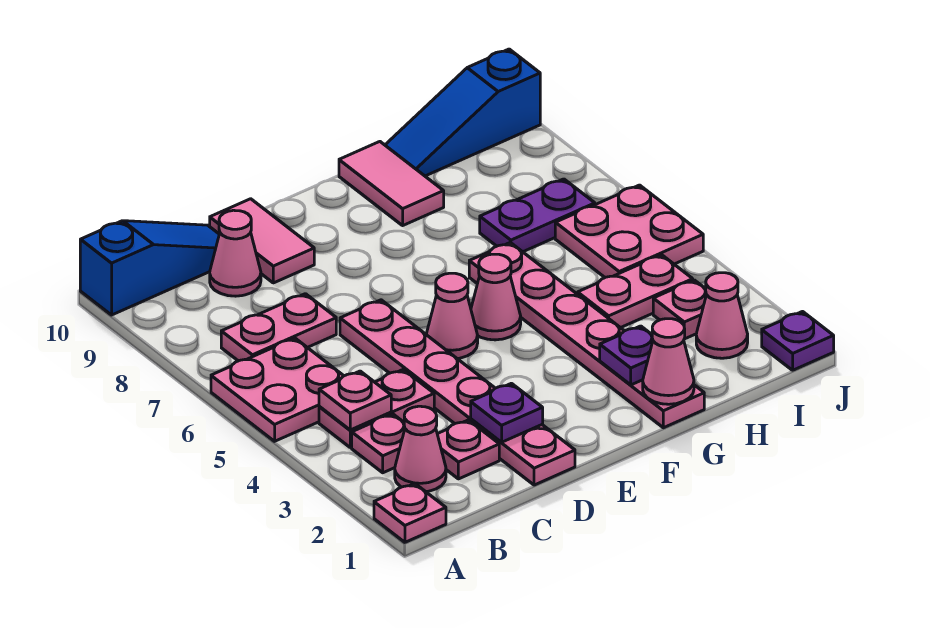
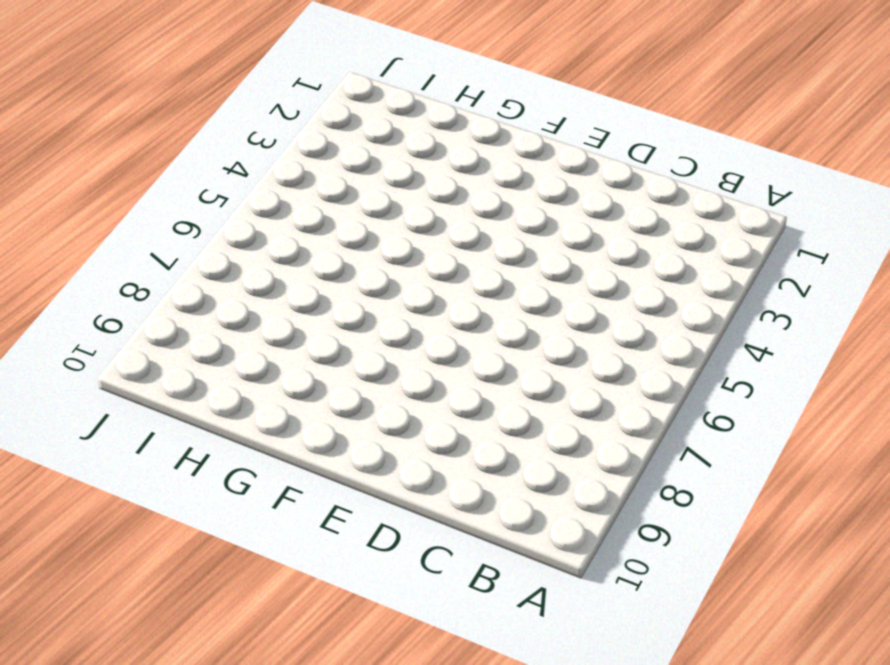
none -> pink plate A1 level 1
none -> pink plate A5:B6 level 1
none -> blue slope A10:C10 level 1 top A

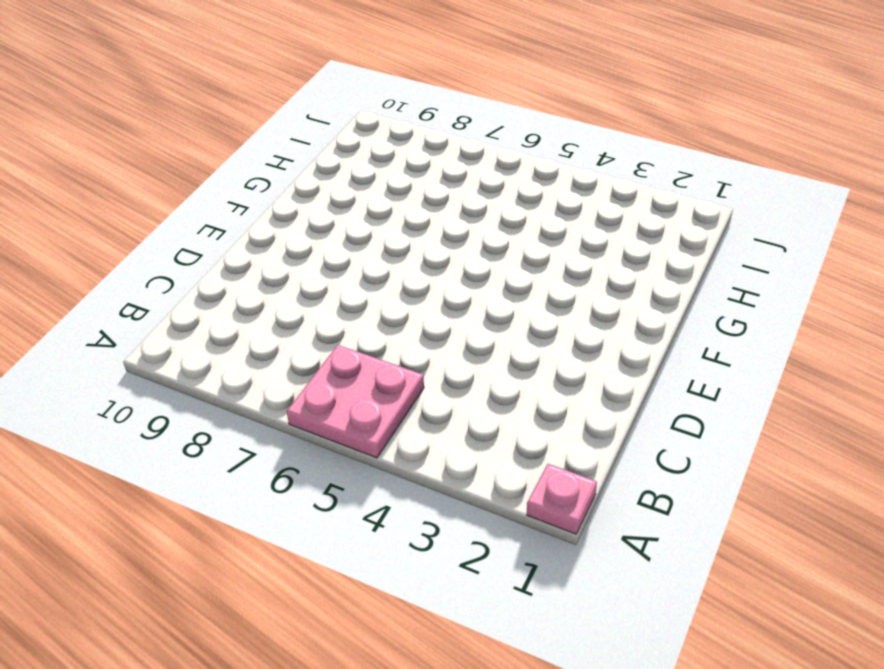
none -> blue slope A10:C10 level 1 top A
none -> pink cone B2 level 1
none -> pink plate B3 level 1

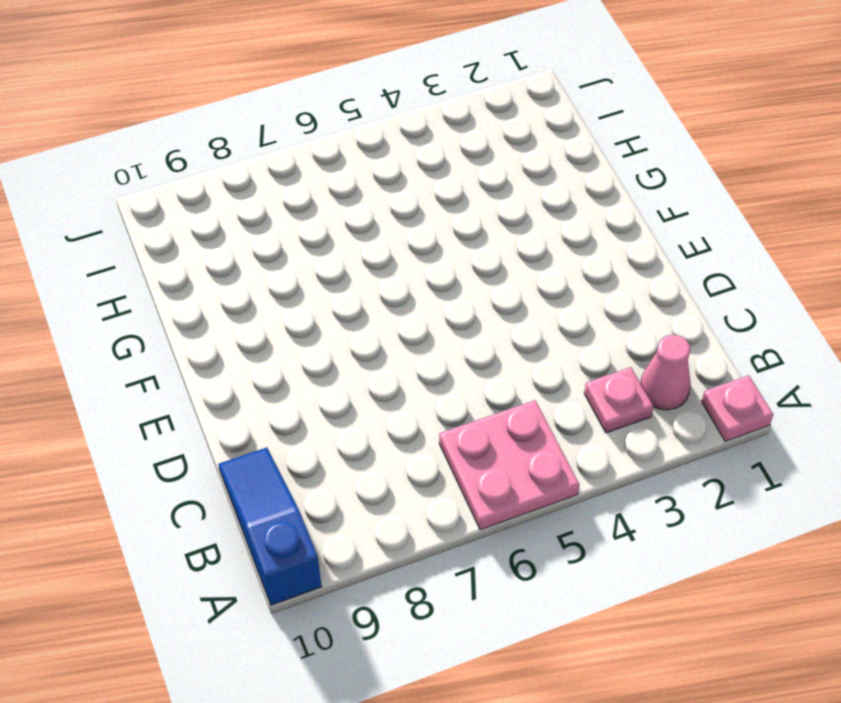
none -> pink plate B4:C4 level 1
none -> pink plate B7:C7 level 1
none -> pink plate C2 level 1

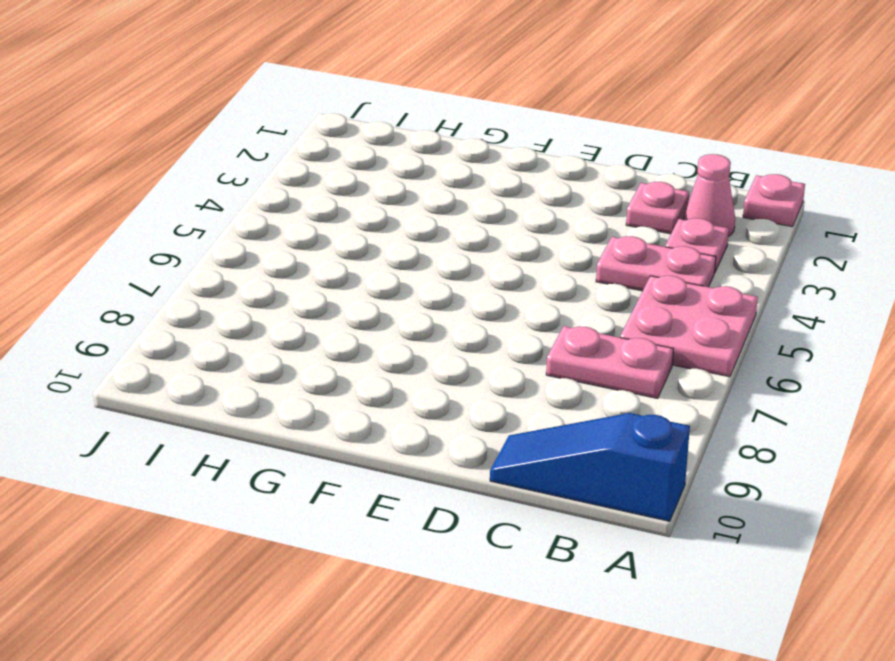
none -> pink cone C9 level 1
none -> pink plate D1:D6 level 1
none -> pink tile D9:D10 level 1

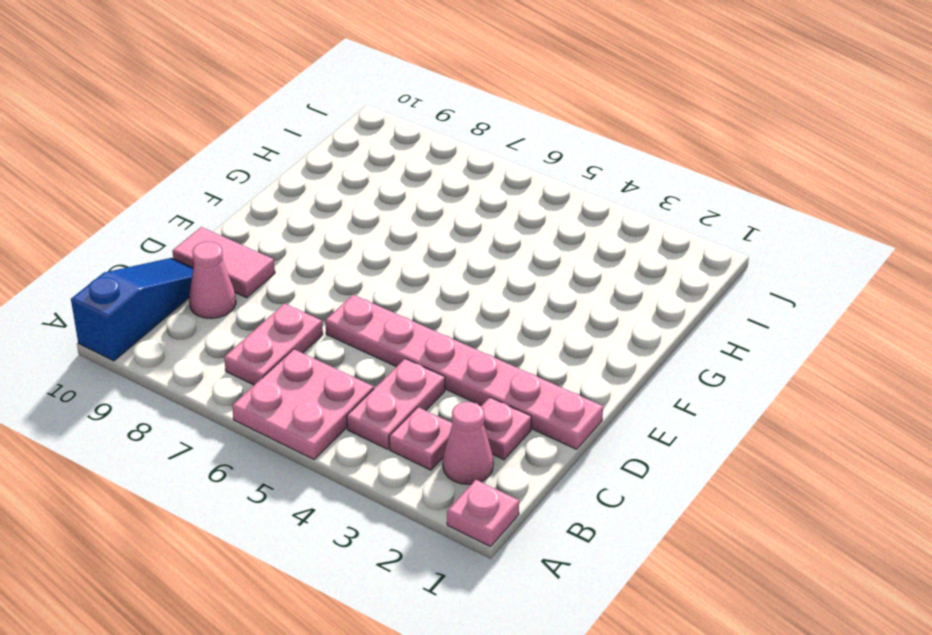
none -> pink cone E5 level 1
none -> pink cone F5 level 1
none -> pink plate G1:G6 level 1

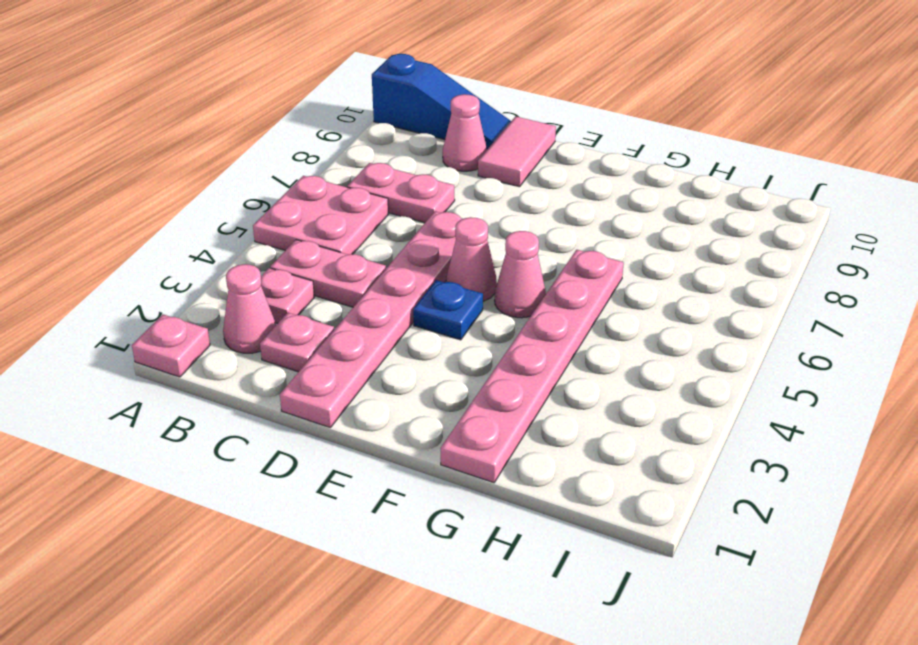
blue plate E4 level 1 -> none
none -> pink tile G9:G10 level 1
none -> pink plate H4:I4 level 1
none -> purple plate H7:I7 level 1

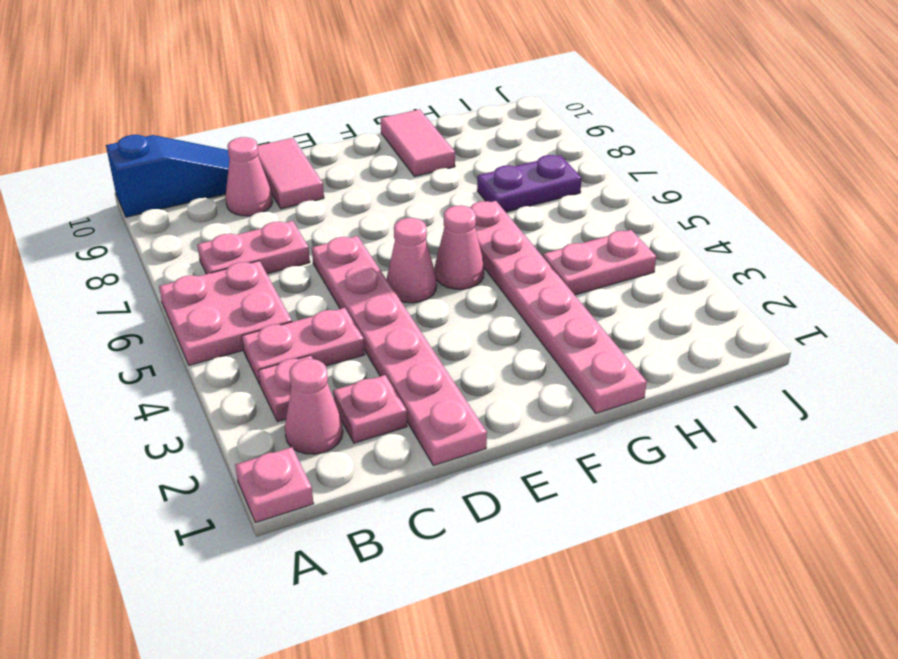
none -> blue slope H10:J10 level 1 top J
none -> pink cone I2 level 1
none -> pink plate I3 level 1

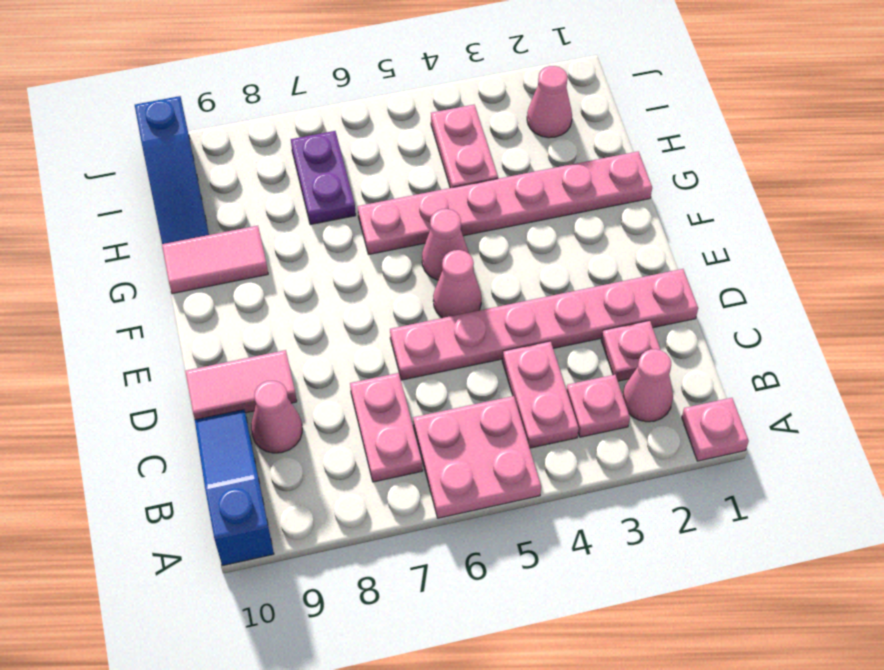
none -> pink plate I3 level 1
none -> pink plate I5:J6 level 1
none -> purple plate J1 level 1

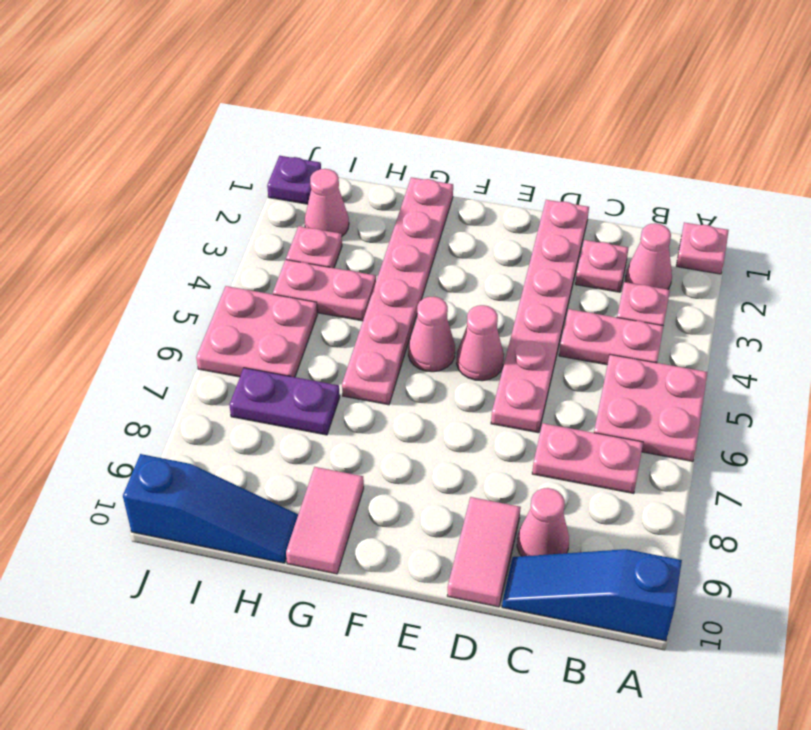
none -> pink plate B4 level 2
none -> purple plate D2 level 2
none -> pink cone G1 level 2

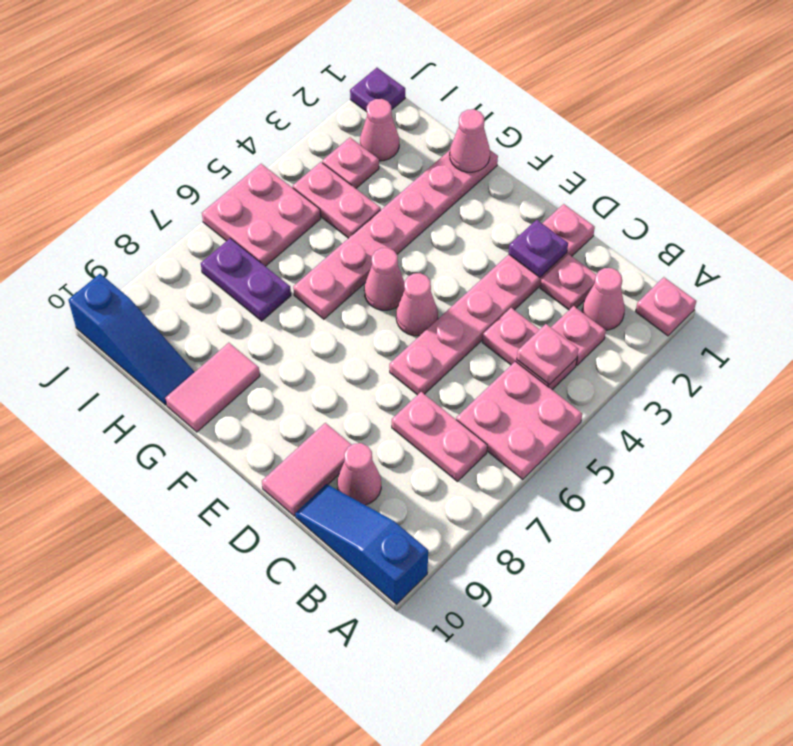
none -> purple plate G2 level 2

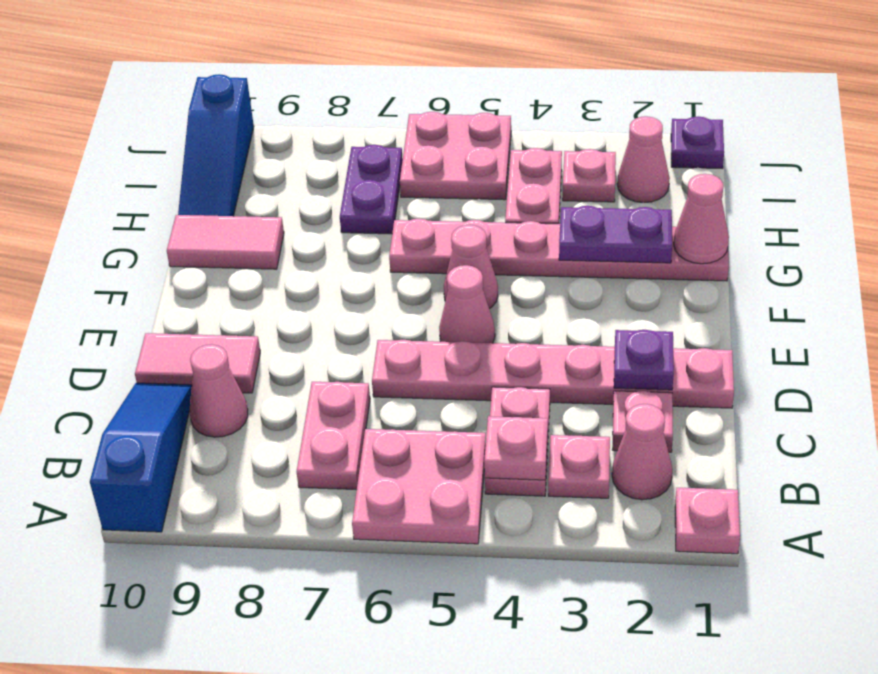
purple plate G2:G3 level 2 -> purple plate G2 level 2

